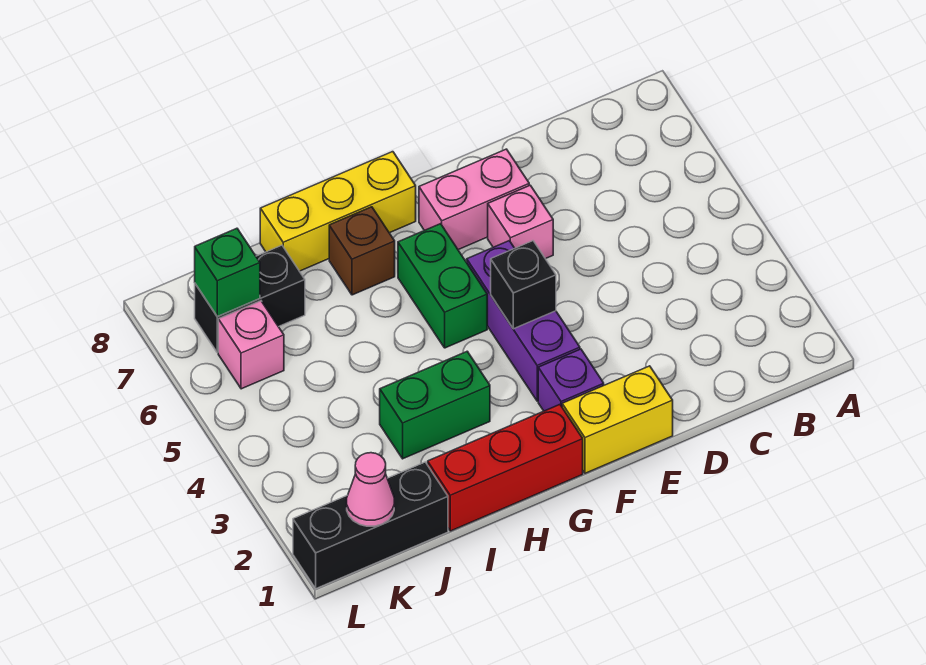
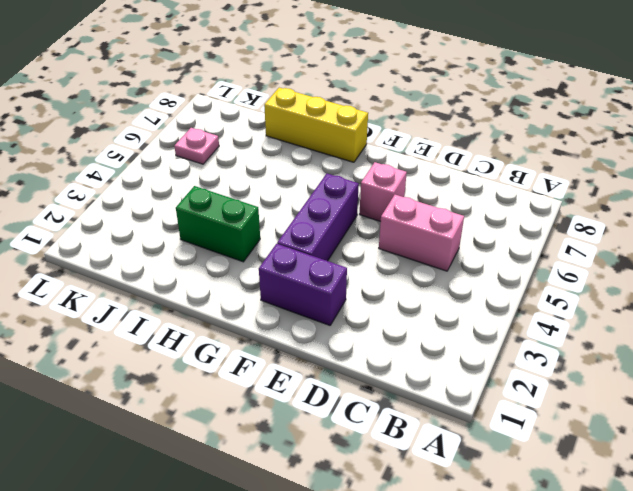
pink brick C5:D5 level 1 -> pink brick E7:F7 level 1
purple brick E2:F2 level 1 -> purple brick F2 level 1
pink plate K6 level 1 -> pink brick K6 level 1
none -> yellow brick E1:F1 level 1
none -> red brick G1:I1 level 1
none -> green brick G5:G6 level 1

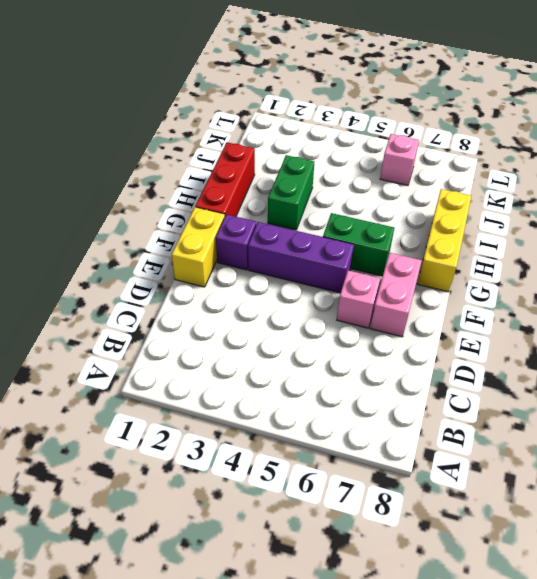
none -> brown brick H7 level 1
none -> black brick J1:L1 level 1
none -> black brick J7:K7 level 1

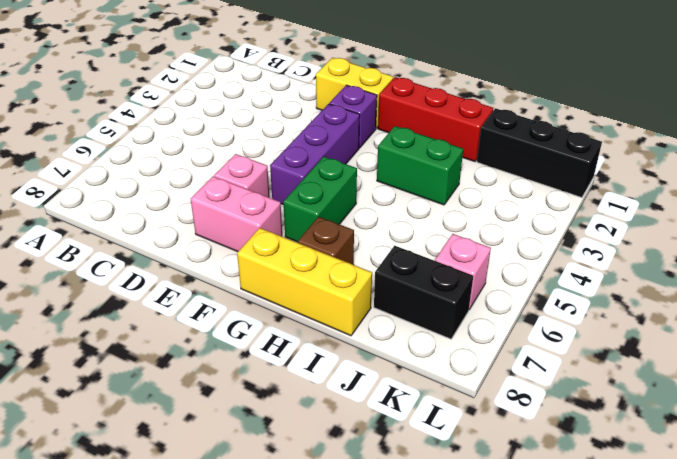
none -> black brick F4 level 2
none -> pink cone K1 level 2
none -> green brick K7 level 2

